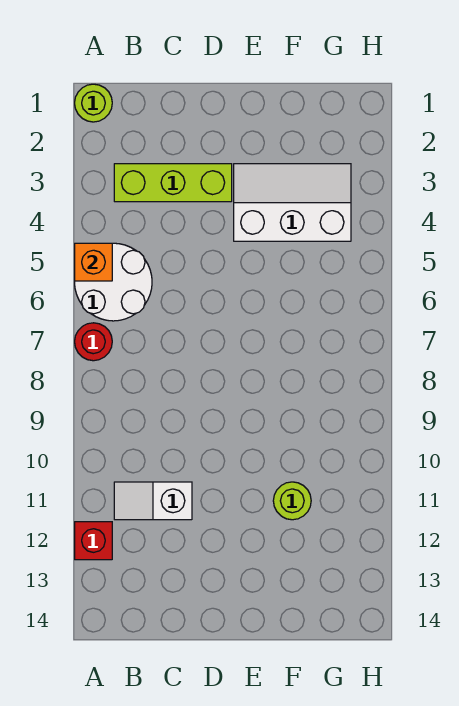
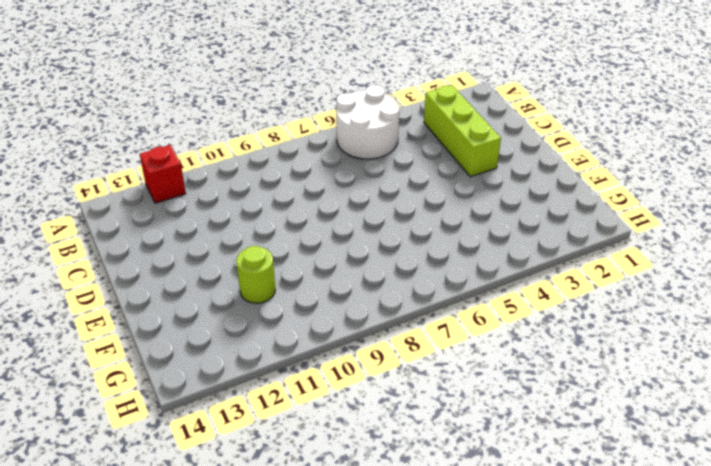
none -> lime round brick A1 level 1
none -> red round brick A7 level 1

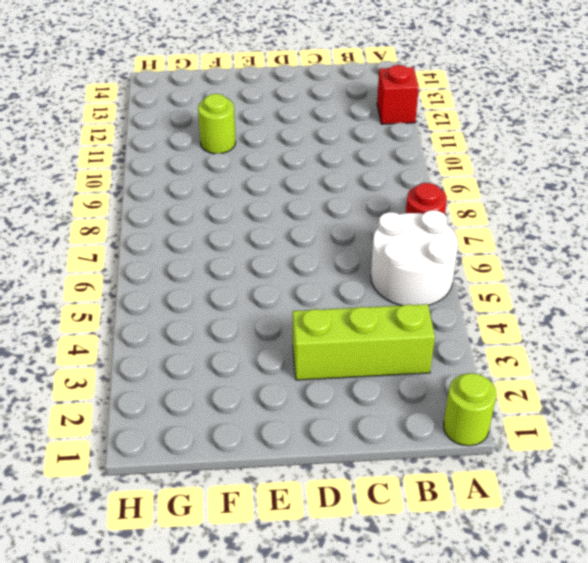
none -> white slope B11:C11 level 1 top C
none -> white slope E3:G4 level 1 top 4

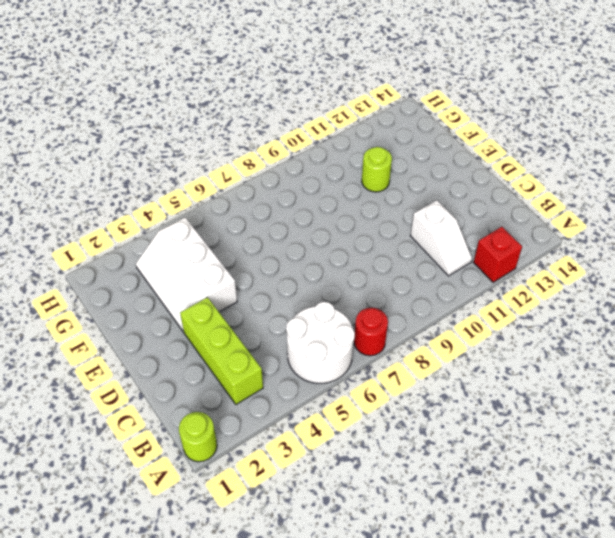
none -> orange brick A5 level 2

